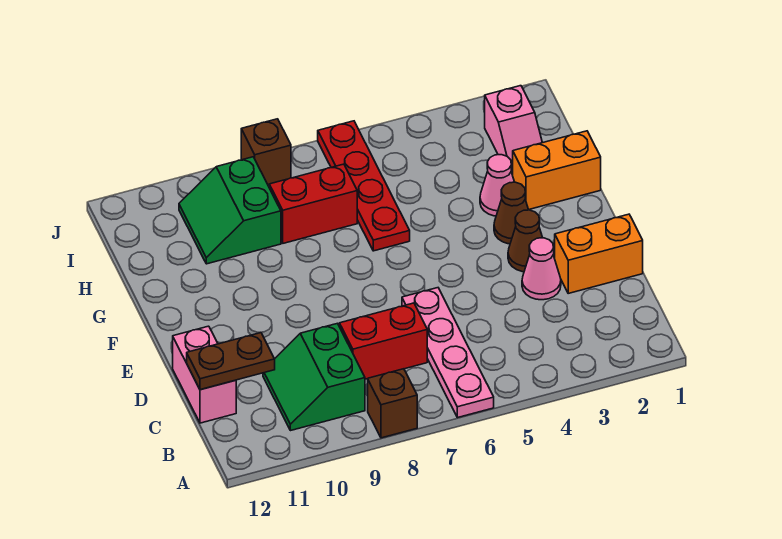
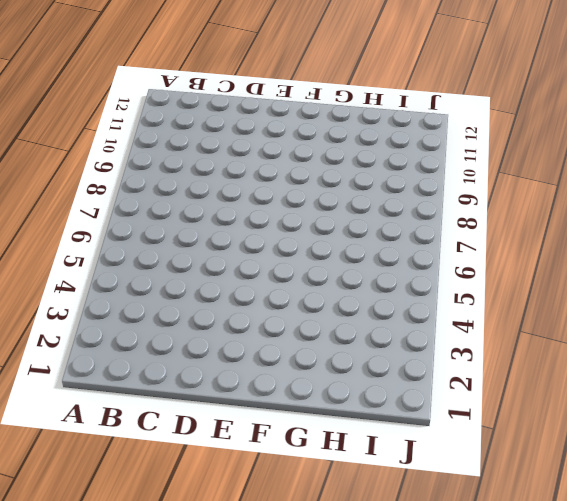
none -> pink plate A6:D6 level 1
none -> brown brick A8 level 1
none -> green slope B9:C10 level 1 top 9

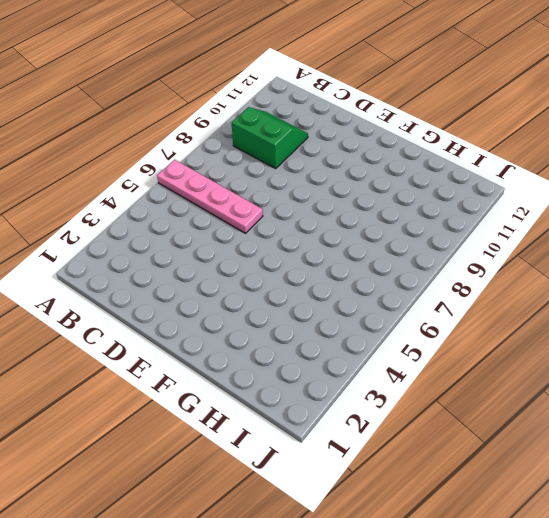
none -> brown brick A8 level 1
none -> red brick C7:C8 level 1
none -> pink brick C12:D12 level 1

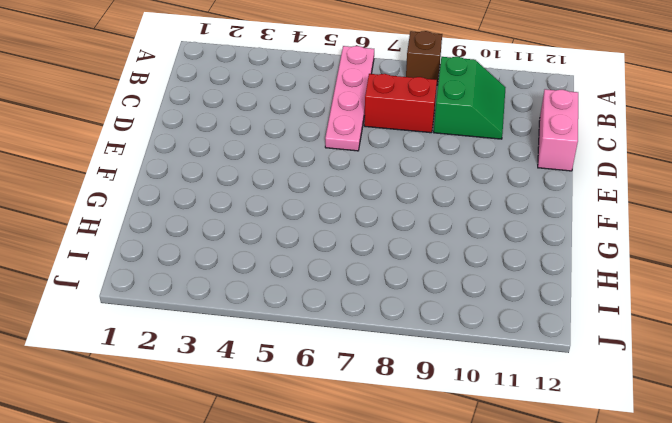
none -> orange brick D1:D2 level 1
none -> pink cone D3 level 1
none -> brown cone E3 level 1

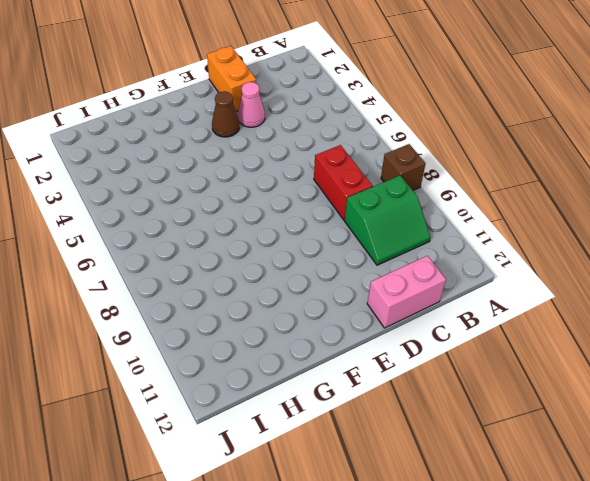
none -> pink plate A6:D6 level 1
none -> brown cone F3 level 1
none -> orange brick G1:G2 level 1

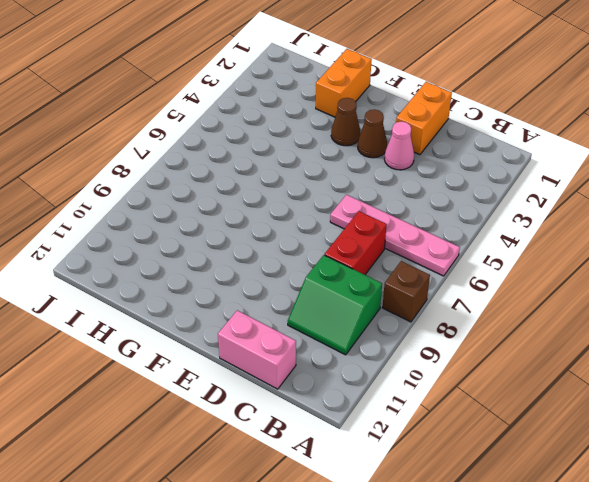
none -> pink cone G3 level 1
none -> red plate G6:J6 level 1
none -> pink slope H2:I2 level 1 top I

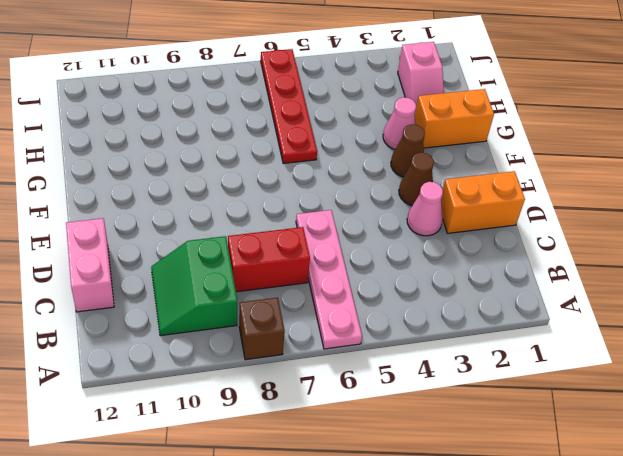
none -> red brick H7:H8 level 1
none -> green slope H9:I10 level 1 top 9
none -> brown brick J8 level 1

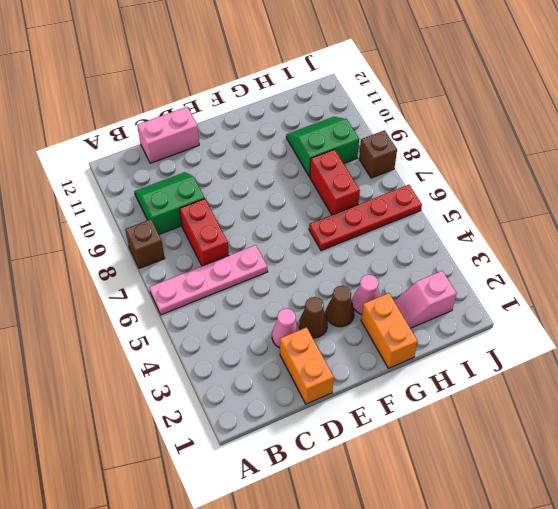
none -> brown plate C11:C12 level 2

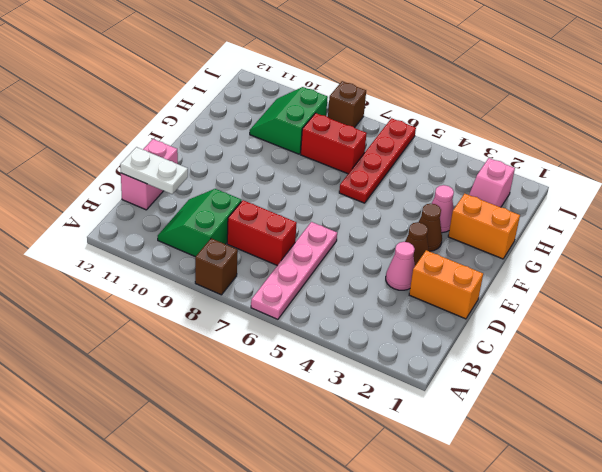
white plate C11:C12 level 2 -> brown plate C11:C12 level 2

